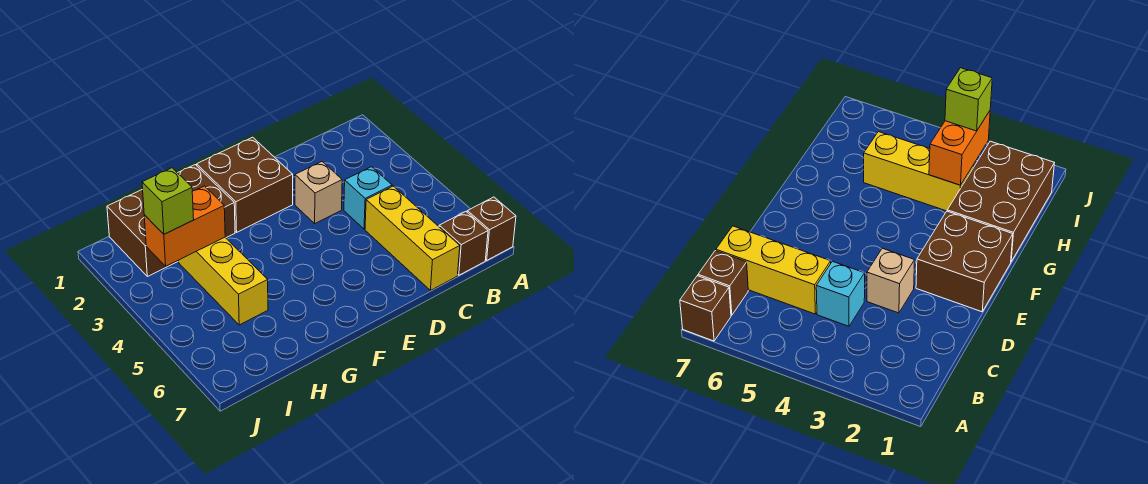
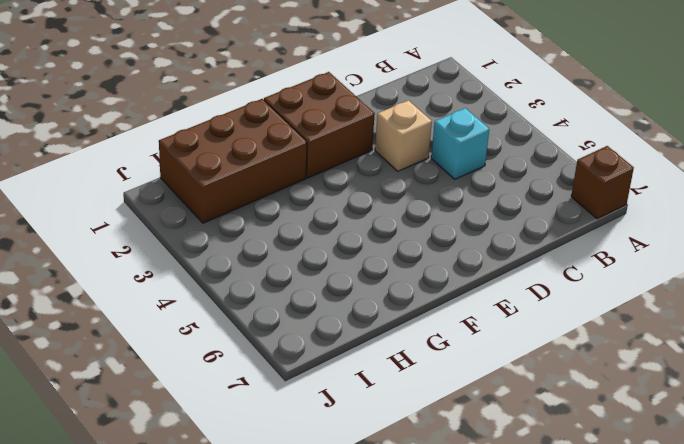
none -> brown brick B7 level 1
none -> yellow brick C5:C7 level 1

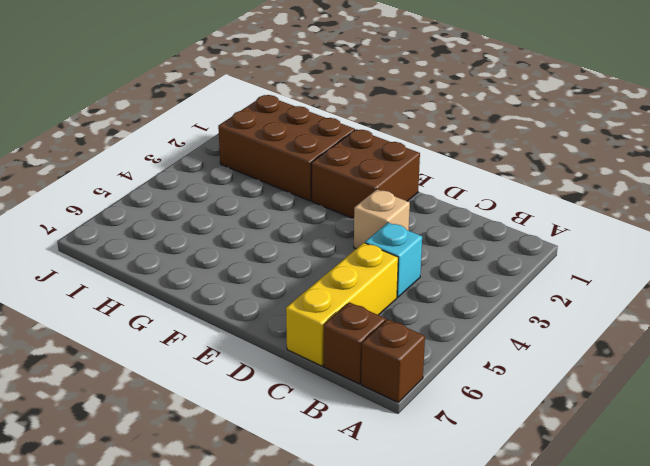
none -> yellow brick H3:H5 level 1
none -> orange brick H3:I3 level 2

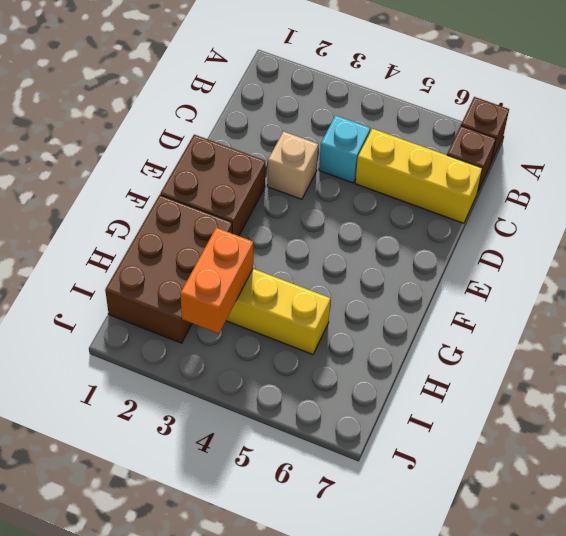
none -> lime brick I3 level 3

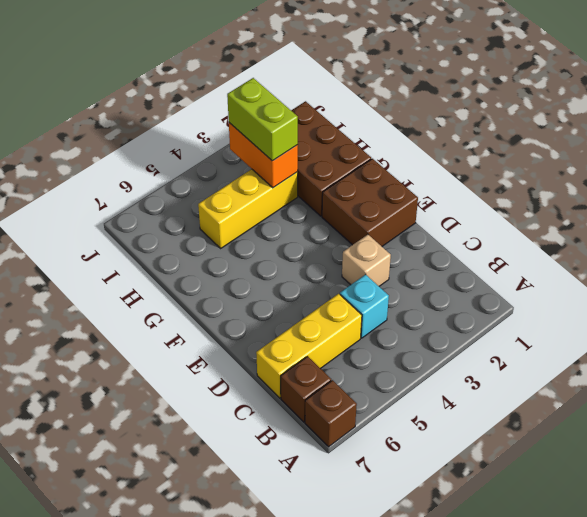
lime brick H3:I3 level 3 -> lime brick I3 level 3

